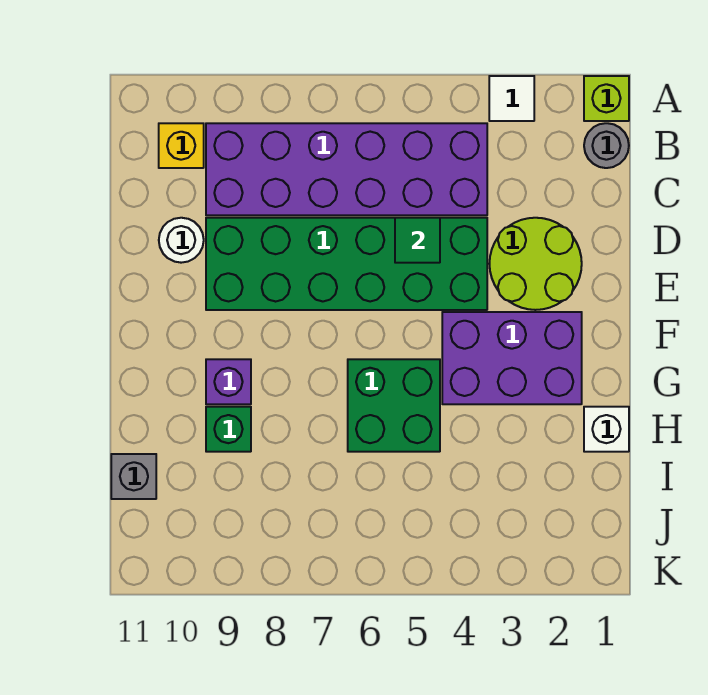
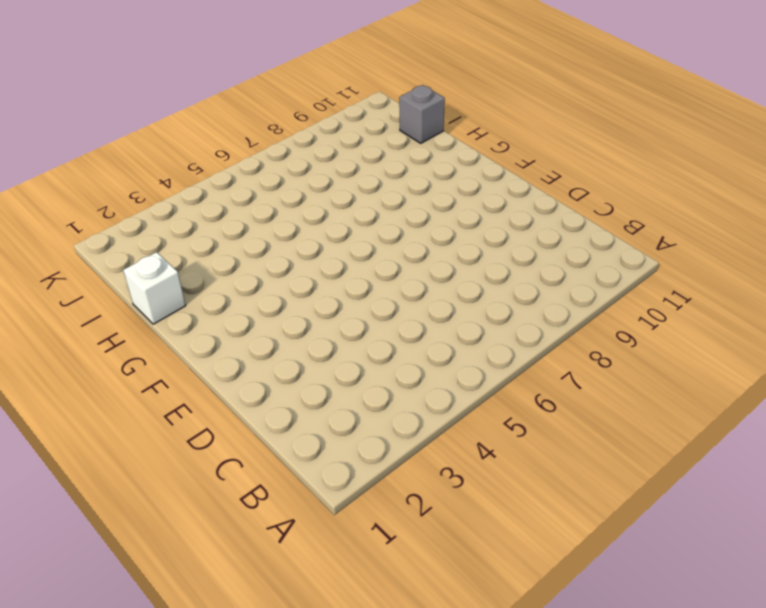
none -> lime brick A1 level 1
none -> white tile A3 level 1
none -> grey round brick B1 level 1

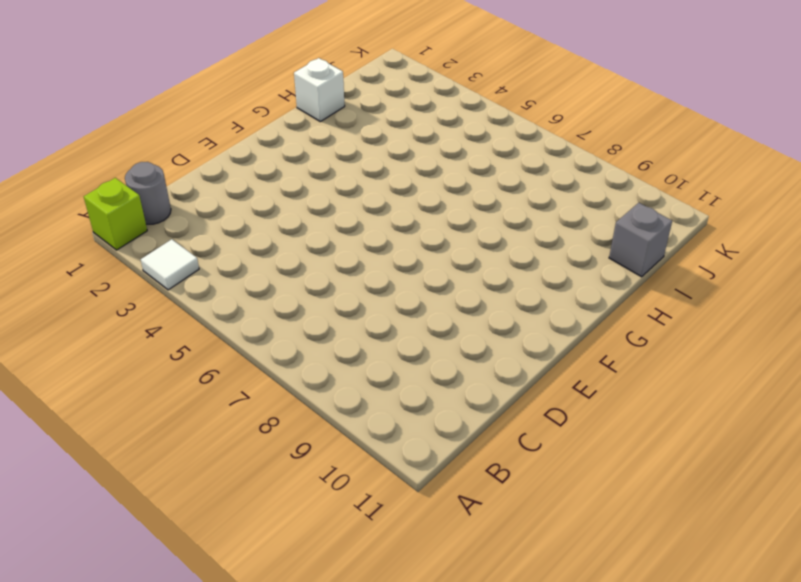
none -> purple brick B4:C9 level 1
none -> yellow brick B10 level 1
none -> lime round brick D2:E3 level 1

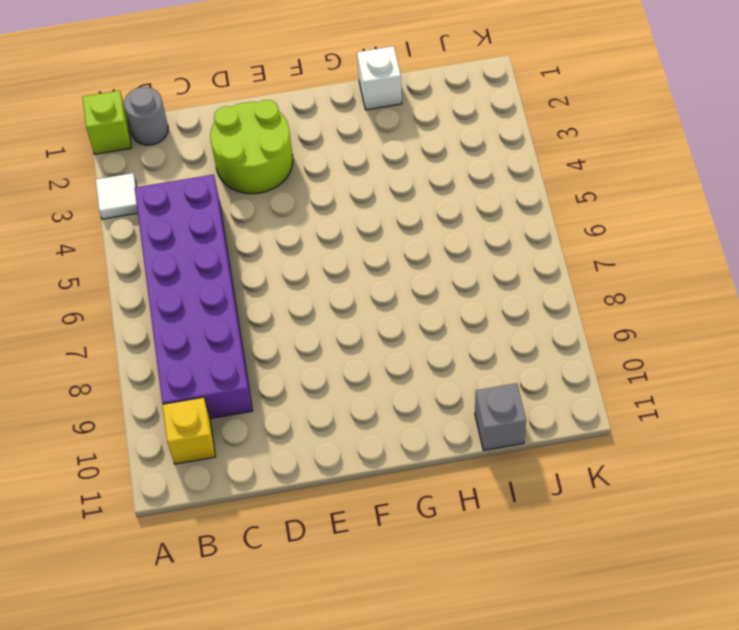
none -> green brick D4:E9 level 1
none -> white round brick D10 level 1
none -> purple brick F2:G4 level 1

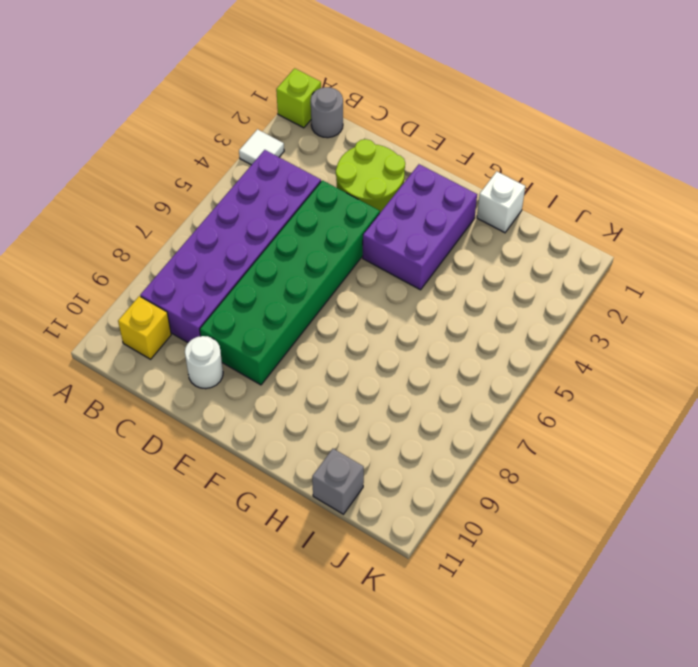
none -> green brick G5:H6 level 1
none -> purple brick G9 level 1
none -> green brick H9 level 1

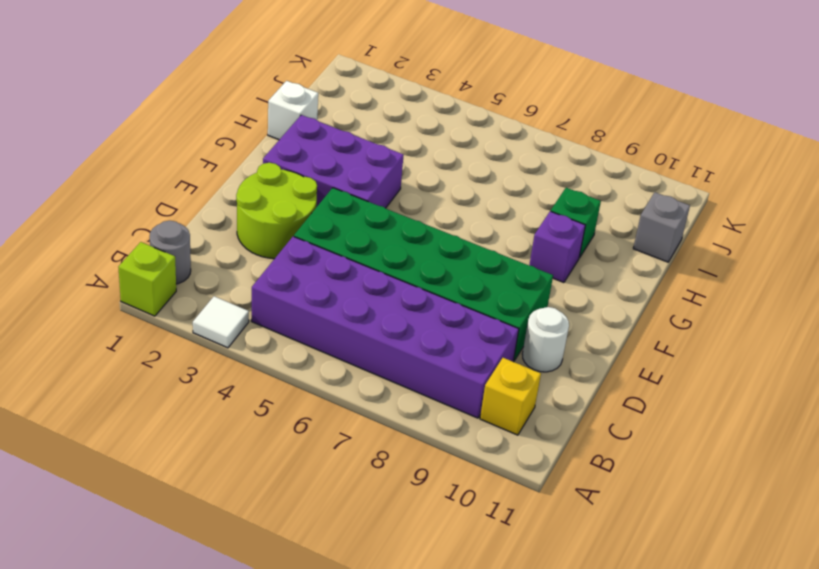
none -> green brick G5:H6 level 1
none -> green tile D5 level 2

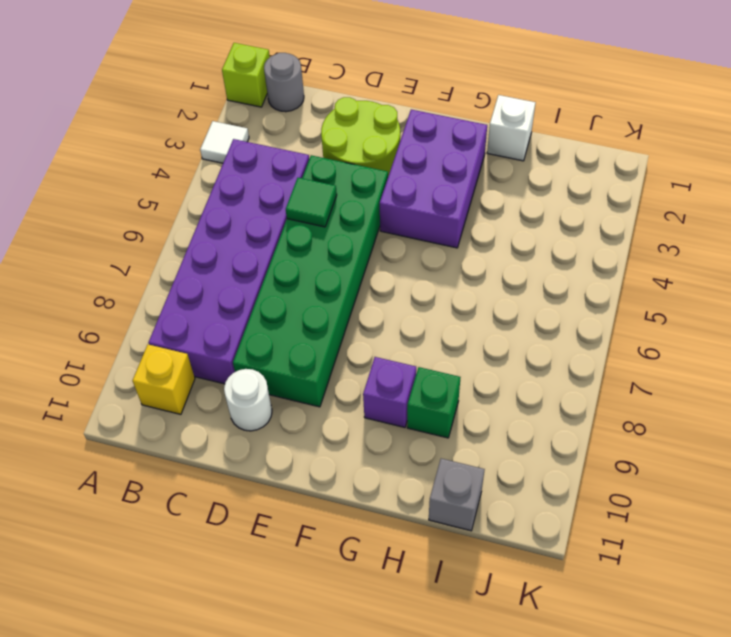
none -> green brick G5:H6 level 1

